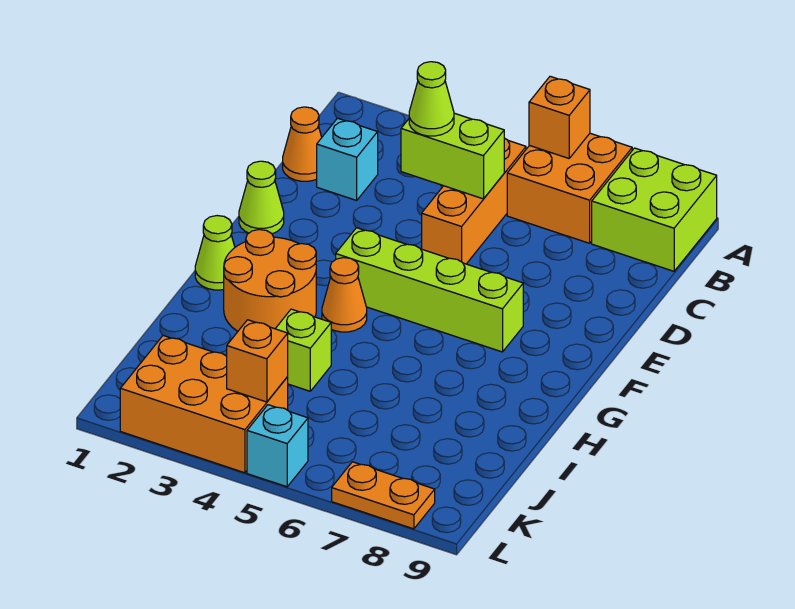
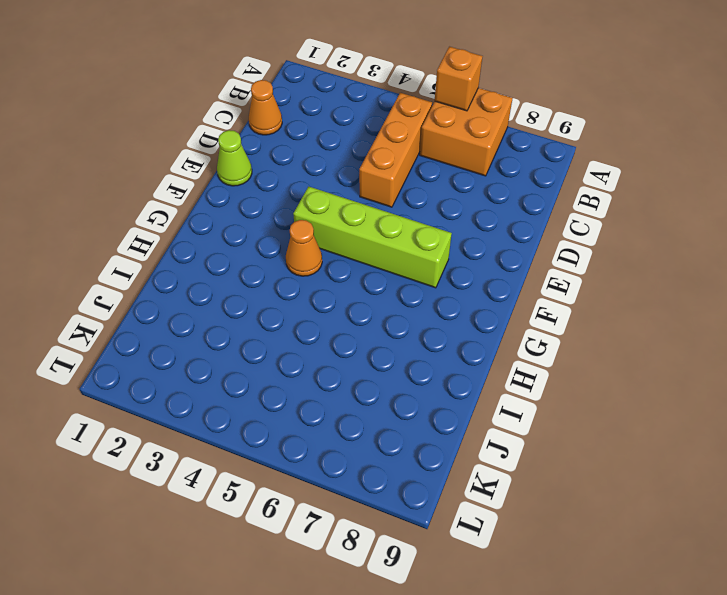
none -> lime brick A8:B9 level 1
none -> cyan brick C2 level 1
none -> lime cone G1 level 1

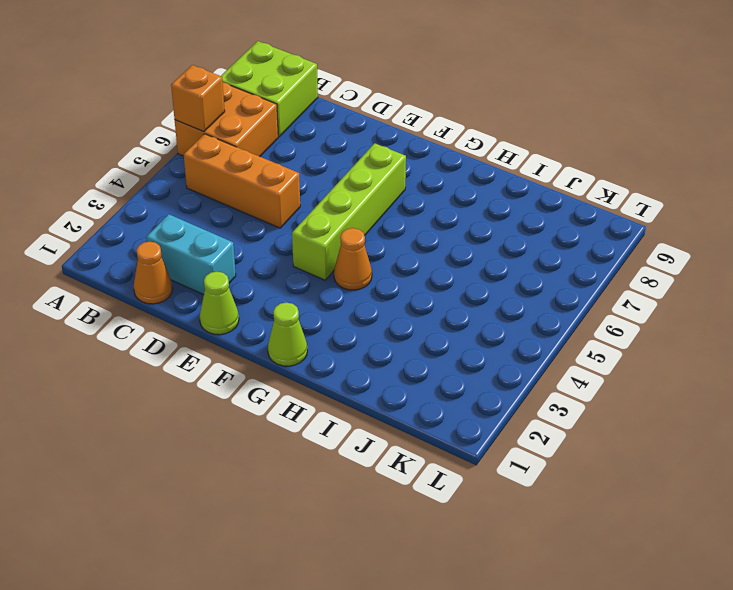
cyan brick C2:D2 level 1 -> cyan brick C2 level 1
none -> orange round brick G2:H3 level 1
none -> lime brick I4 level 1
none -> orange brick K2:L4 level 1

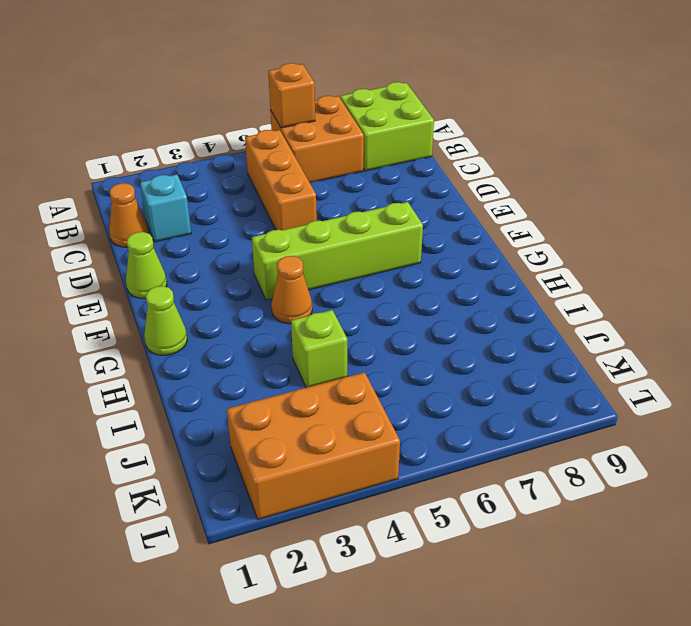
none -> orange round brick G2:H3 level 1
none -> cyan brick L5 level 1
none -> orange plate L7:L8 level 1

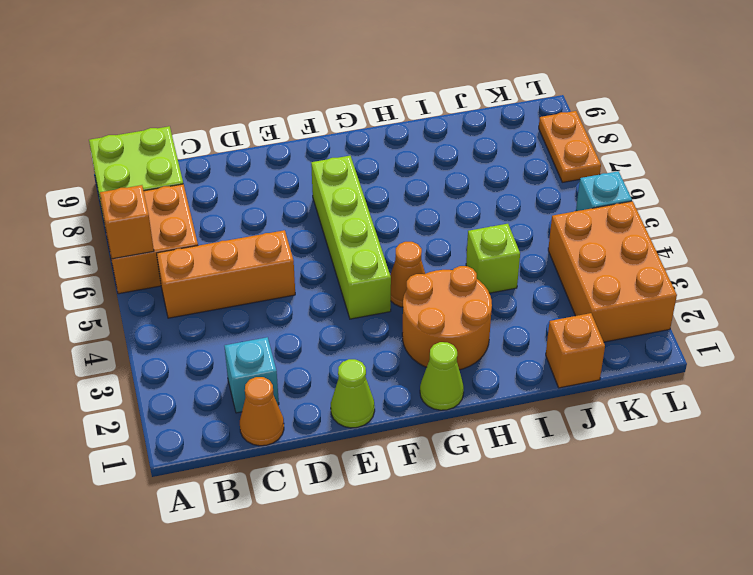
orange brick J1 level 1 -> orange brick K4 level 2
none -> lime brick C4:C5 level 2
none -> lime cone C4 level 3

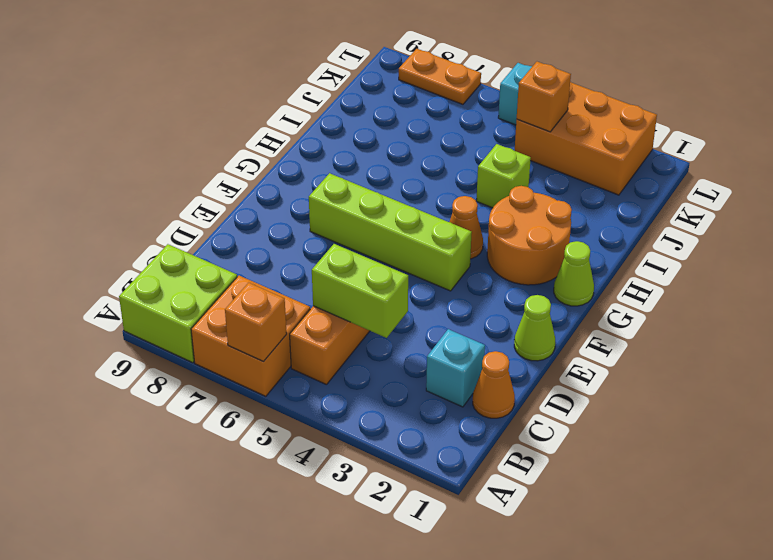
none -> lime cone C4 level 3

